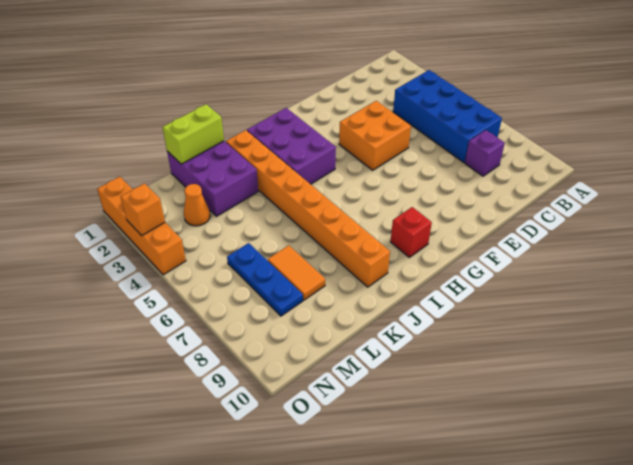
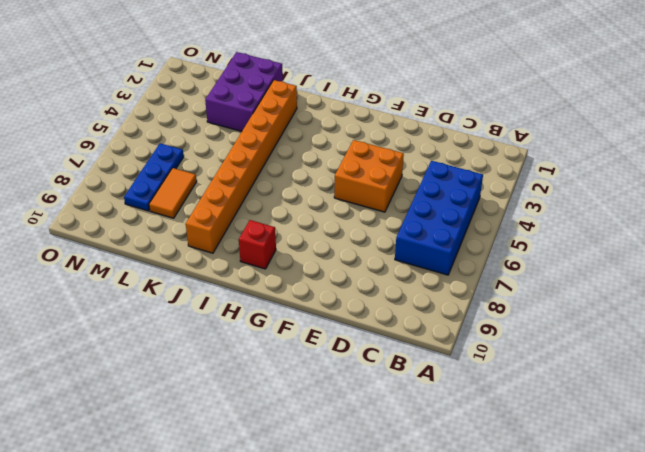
none -> purple brick C8 level 1
none -> purple brick H2:I4 level 1
none -> orange cone M3 level 1

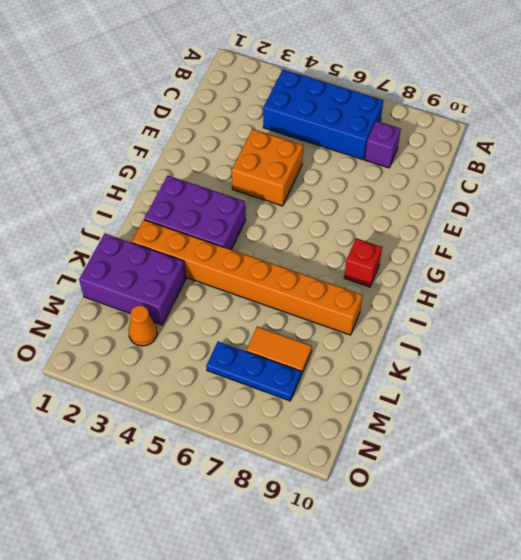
none -> orange brick O1:O4 level 1
none -> lime brick K1:L1 level 2
none -> orange brick O3 level 2

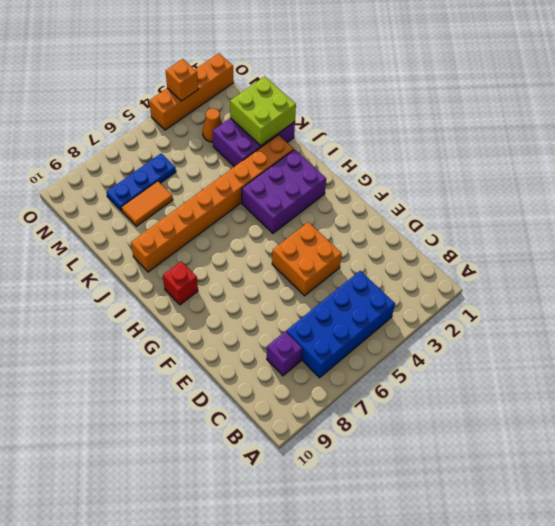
lime brick K1:L2 level 2 -> lime brick K1:L1 level 2

